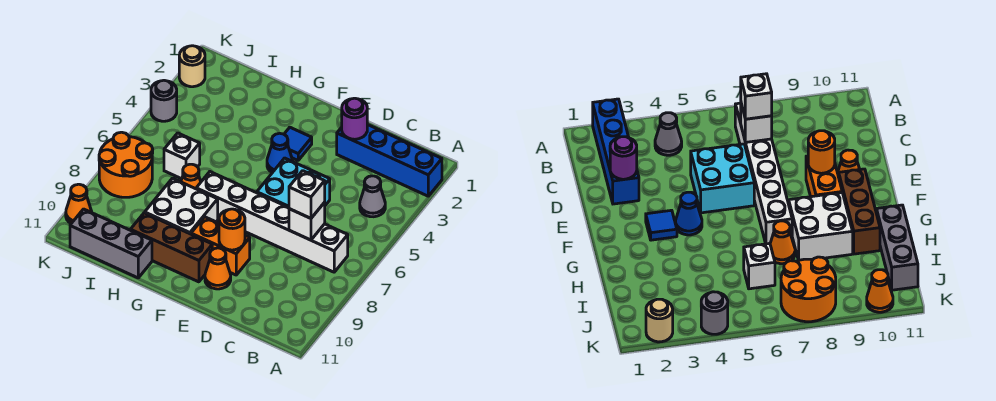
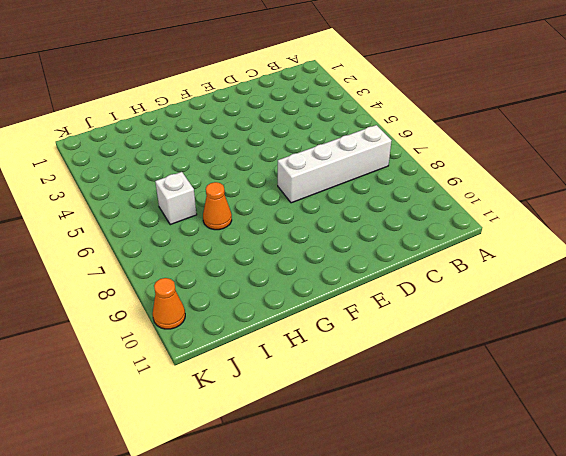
white brick B7:E7 level 1 -> white brick B7:G7 level 1
none -> blue brick A2:D2 level 1
none -> grey cone B4 level 1
none -> cyan brick D5:E6 level 1

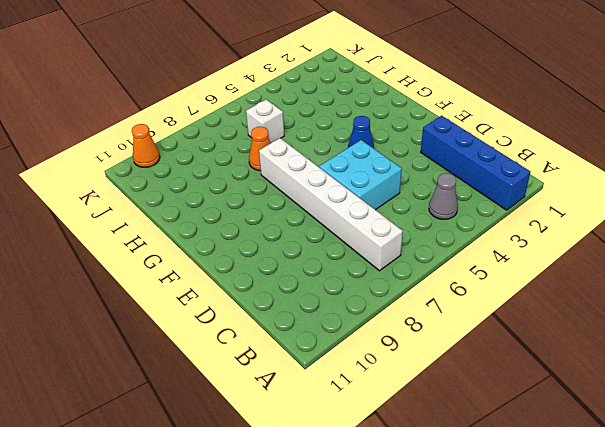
none -> orange brick E9:F9 level 1
none -> orange cone E10 level 1
none -> blue tile F3 level 1

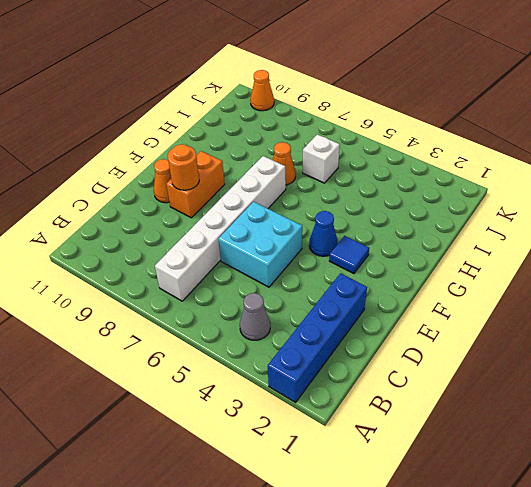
none -> brown brick F10:H10 level 1
none -> white brick G8:H9 level 1
none -> grey brick H11:J11 level 1

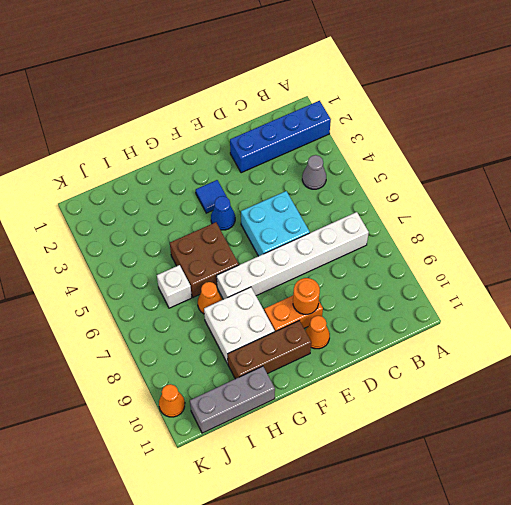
brown brick G5:H6 level 1 -> none
none -> orange round brick J7:K8 level 1
none -> tan round brick K2 level 1
none -> grey round brick K4 level 1

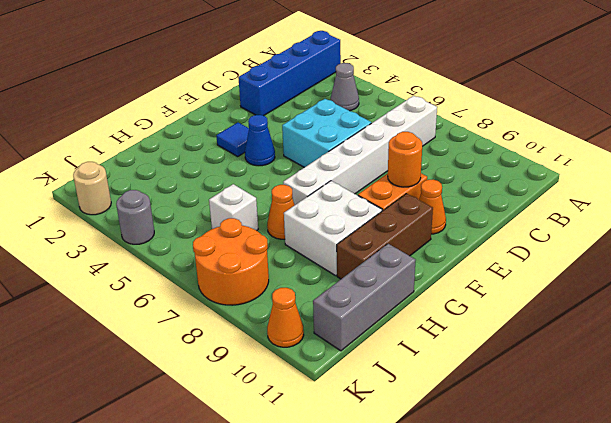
none -> white brick C7 level 2
none -> purple round brick D2 level 2
none -> white brick C7 level 3

